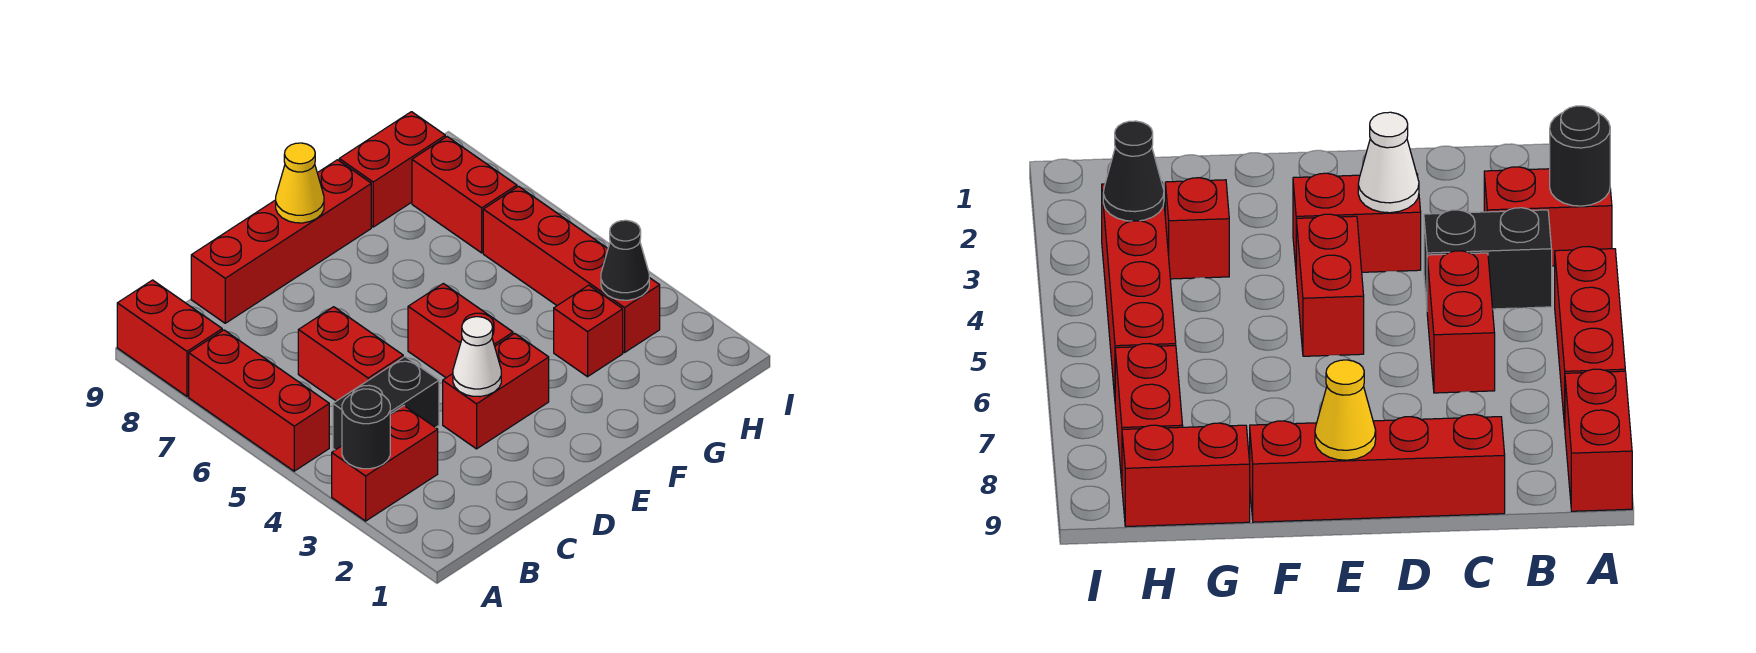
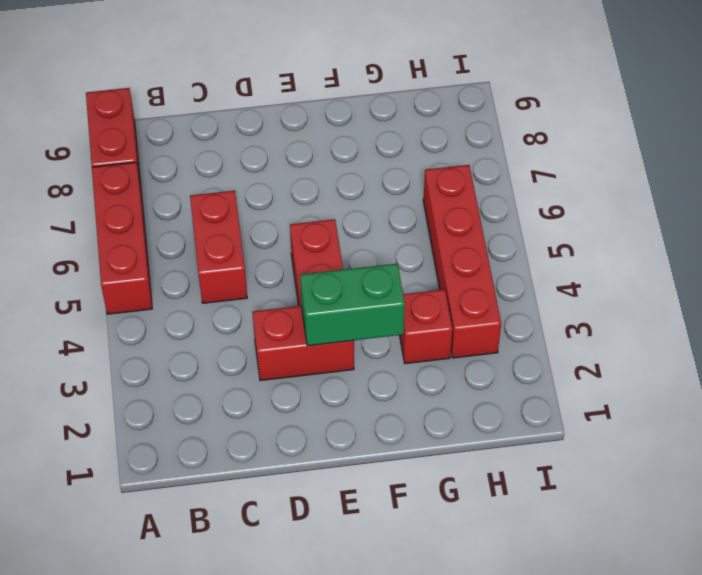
green brick E3:F3 level 2 -> none
none -> red brick A3:B3 level 1
none -> black brick B4:C4 level 1
none -> red brick C9:F9 level 1

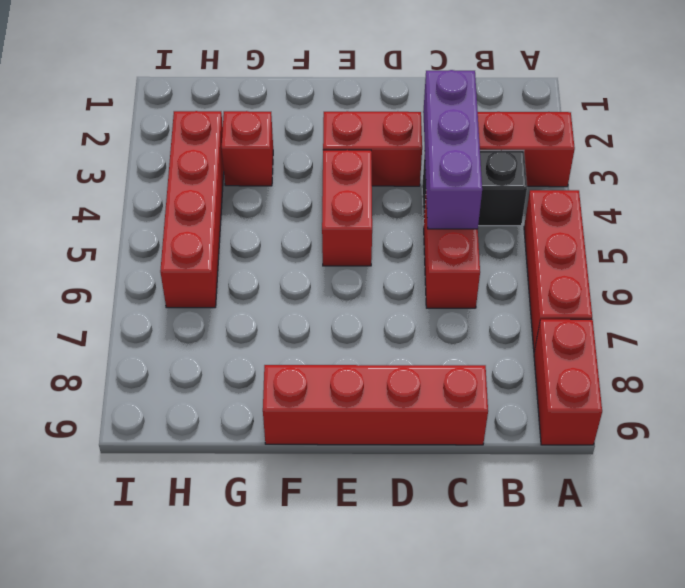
purple brick C3:C5 level 2 -> none
none -> red brick G9:H9 level 1
none -> red brick H7:H8 level 1
none -> black round brick A3 level 2

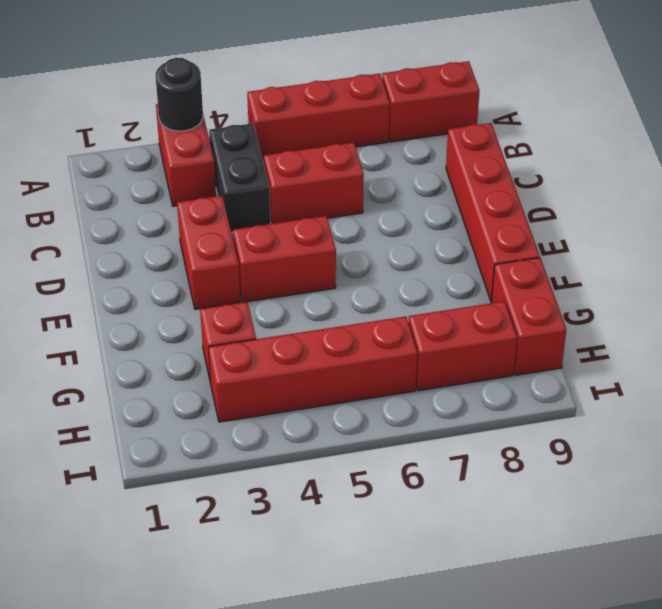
none -> white cone D3 level 2
none -> yellow cone E9 level 2
none -> black cone H3 level 2

